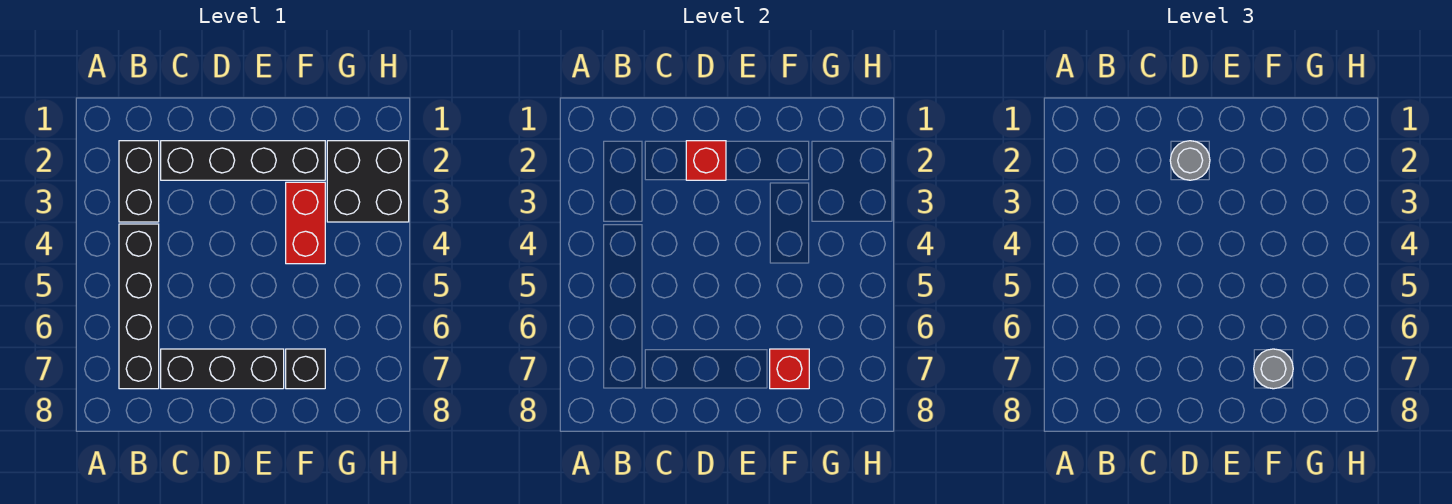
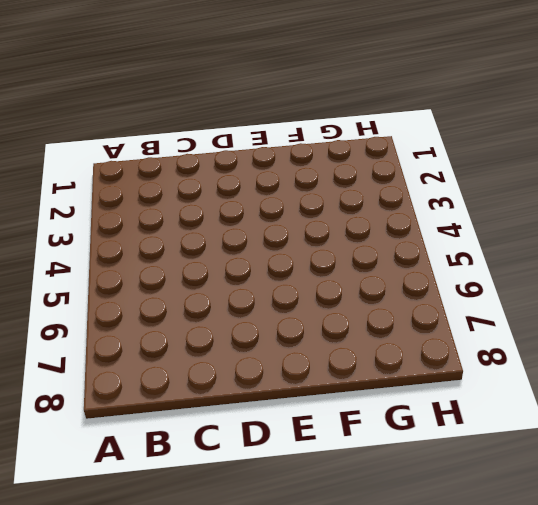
none -> black brick B2:B3 level 1
none -> black brick B4:B7 level 1

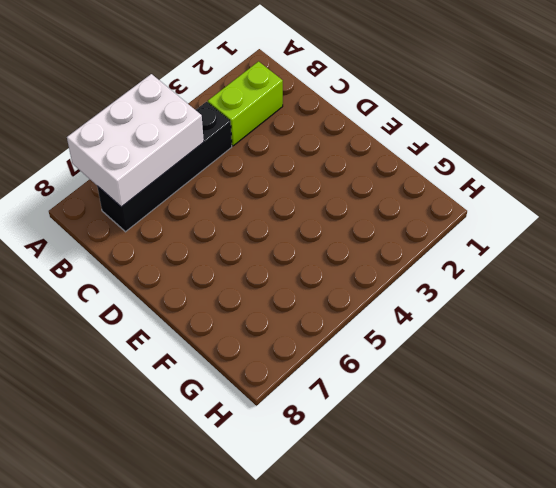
white brick A5:B7 level 2 -> none
lime brick B2:B3 level 1 -> black brick B2:B3 level 1
none -> black brick C2:F2 level 1
none -> black brick C7:E7 level 1

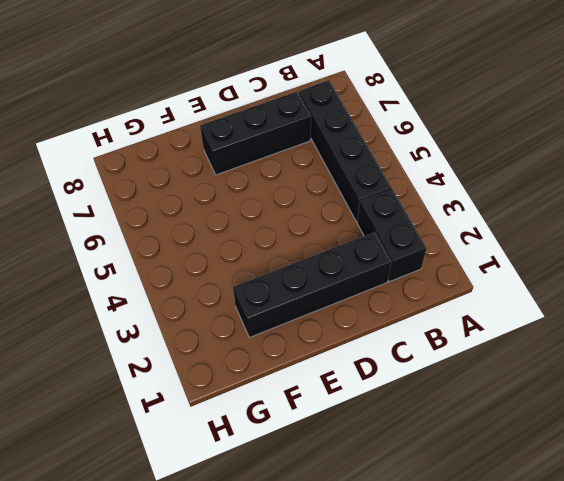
none -> red brick F3:F4 level 1
none -> black brick F7 level 1

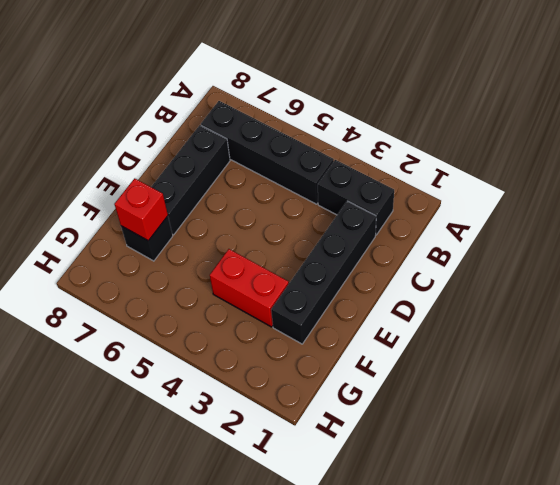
none -> black brick G2:H3 level 1
none -> red brick D2 level 2

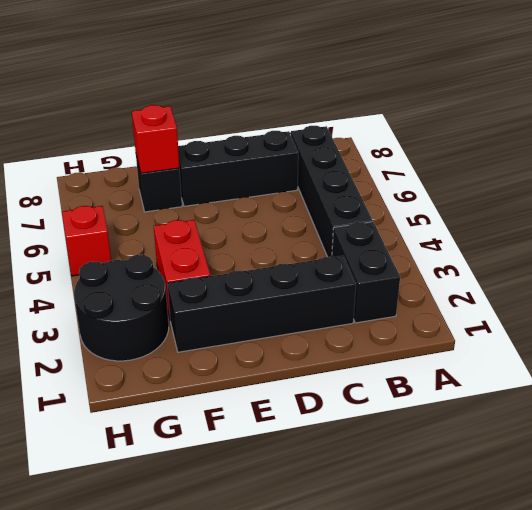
black round brick G2:H3 level 1 -> black brick G2:H3 level 1
red brick H5 level 1 -> red brick D2 level 2
none -> grey round brick D2 level 3
none -> grey round brick F7 level 3

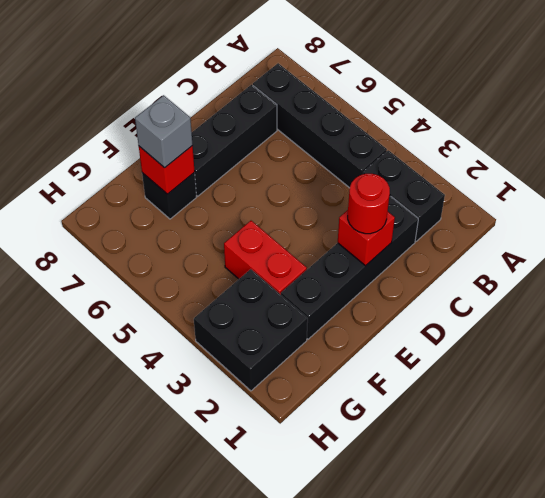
red round brick D2 level 3 -> grey round brick D2 level 3
grey brick F7 level 3 -> grey round brick F7 level 3

